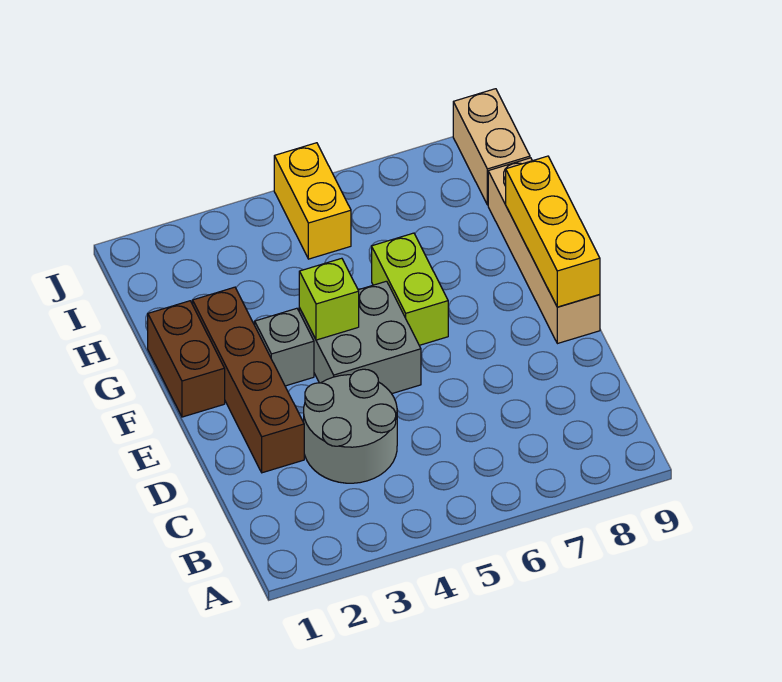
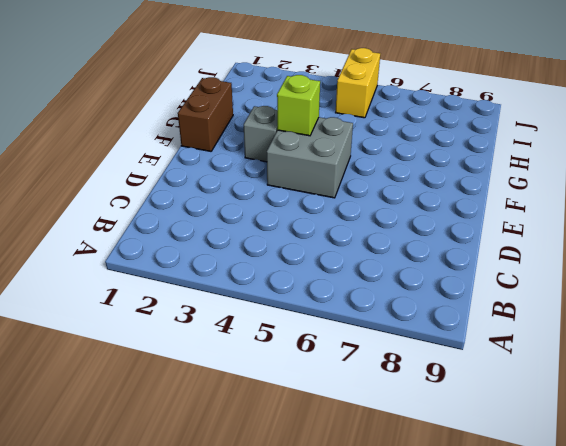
none -> grey round brick C3:D4 level 1
none -> brown brick D2:G2 level 1

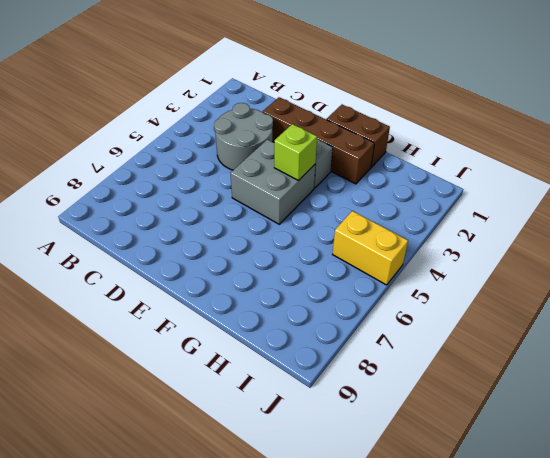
none -> tan brick E9:H9 level 1
none -> lime brick F6:G6 level 1

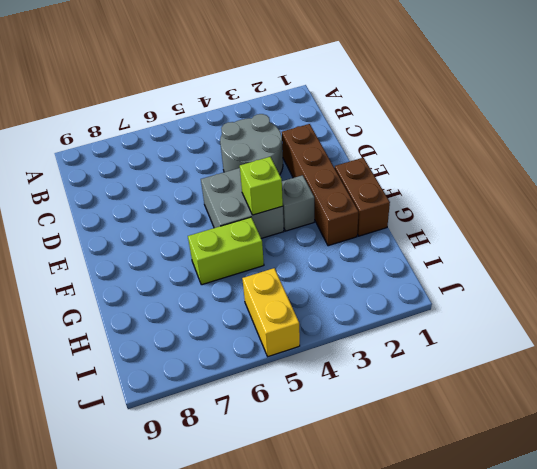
lime brick G5:G6 level 1 -> lime brick F6:G6 level 1
none -> tan brick E9:H9 level 1
none -> tan brick I9:J9 level 1

